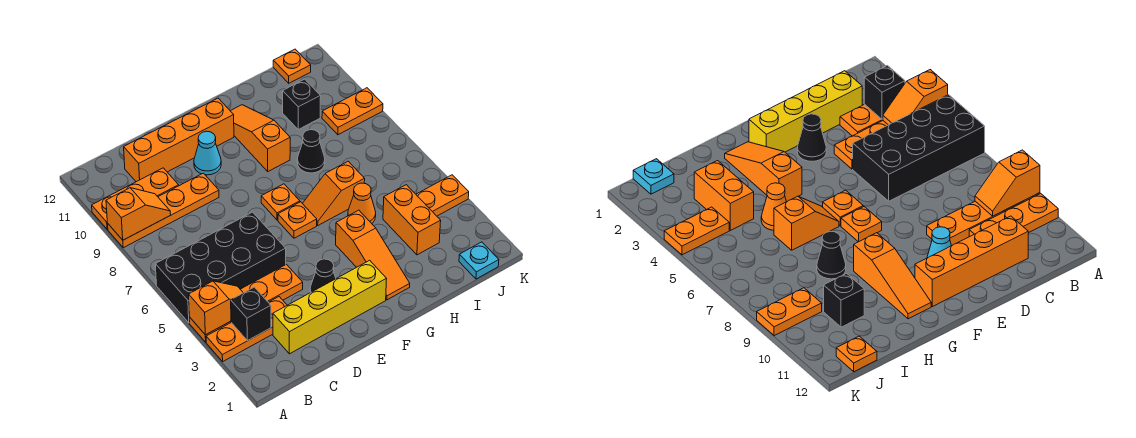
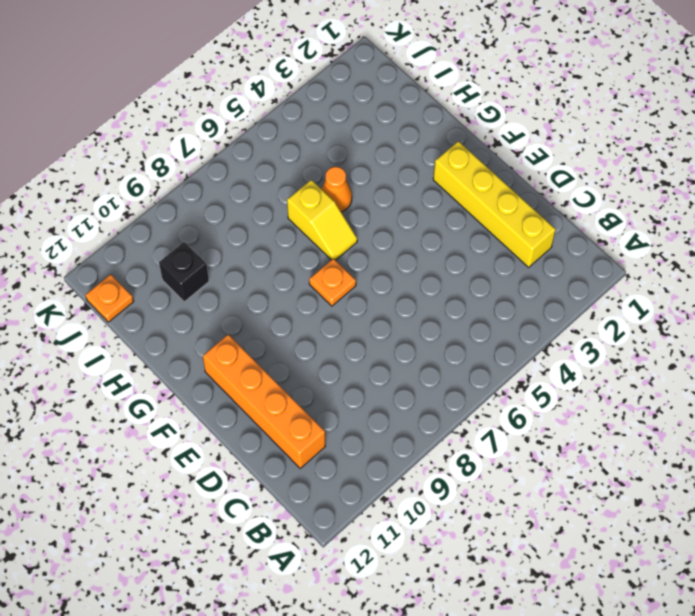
yellow slope G6:H6 level 1 top H -> orange slope G6:H6 level 1 top H
none -> orange plate A3:C3 level 1
none -> orange plate A4:D4 level 1
none -> black brick A5:D6 level 1

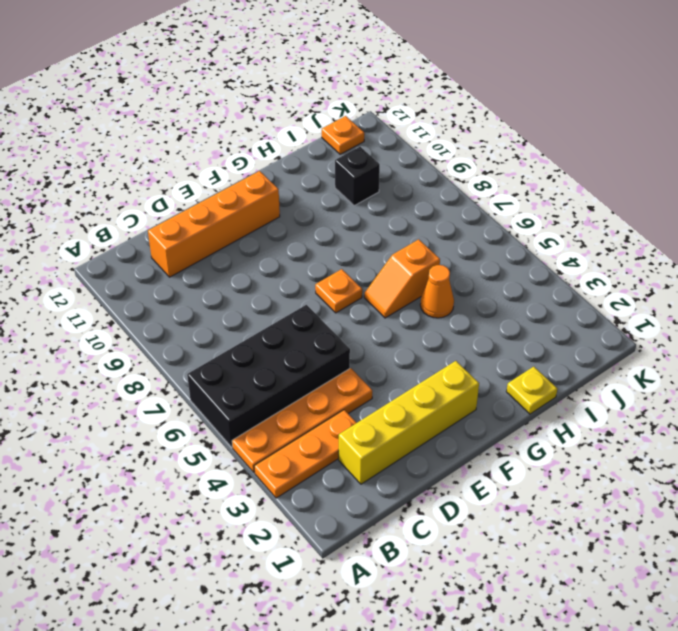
yellow plate H1 level 1 -> none
none -> orange plate A9:D9 level 1
none -> orange plate A10:C10 level 1
none -> black cone E3 level 1

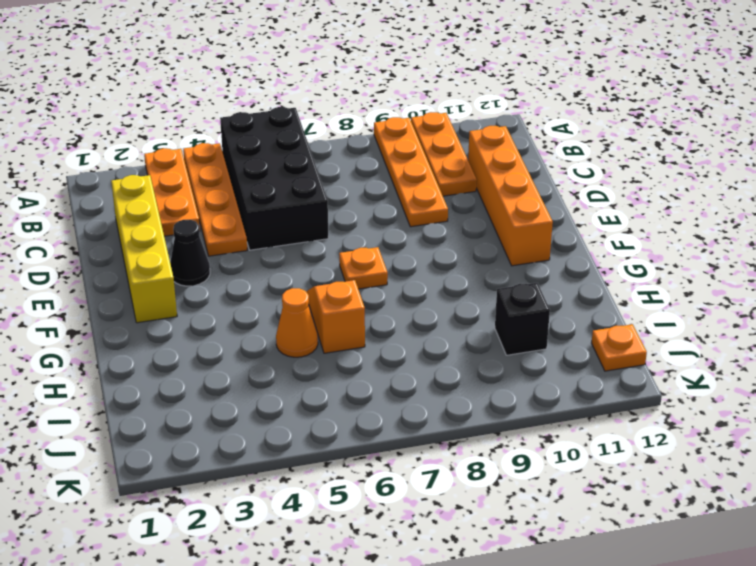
none -> cyan cone E10 level 1
none -> orange plate F6 level 1
none -> orange slope G2:G4 level 1 top 4

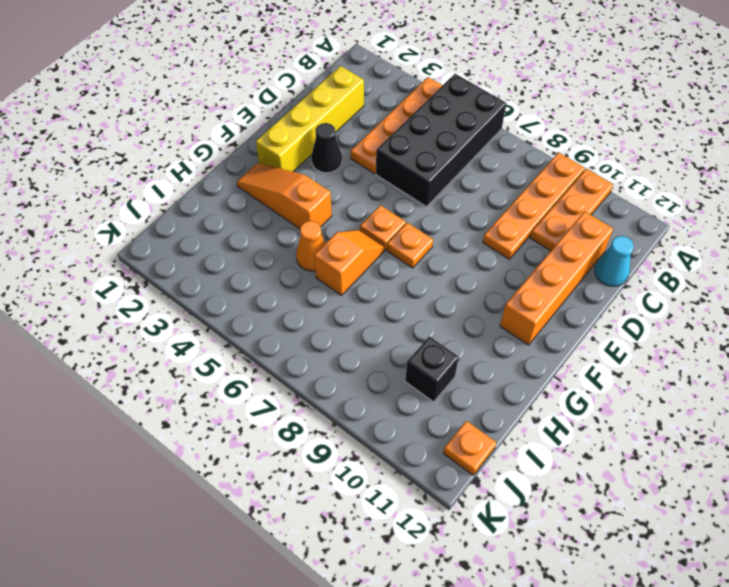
cyan cone C12 level 1 -> cyan cone E10 level 1
none -> orange plate A3:C3 level 1
none -> orange slope G9:G11 level 1 top 9
none -> black cone H8 level 1

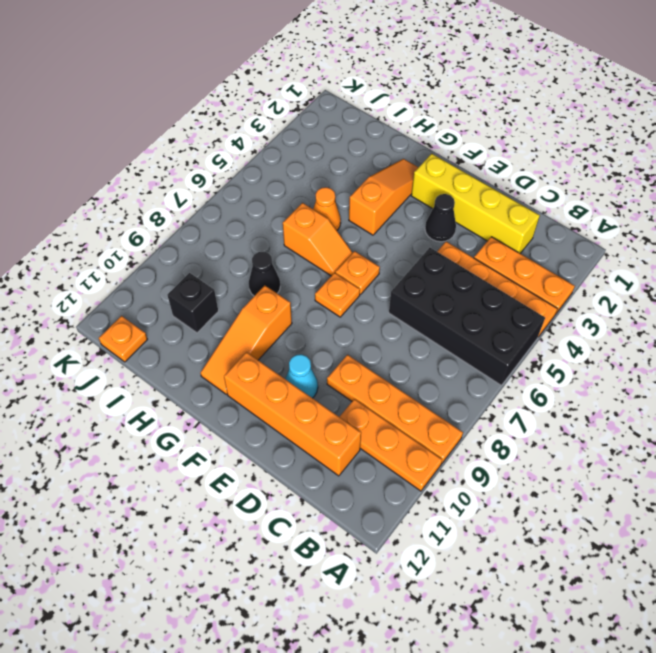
none -> orange brick I3:I4 level 1
none -> cyan plate J1 level 1
none -> orange plate J4:K4 level 1

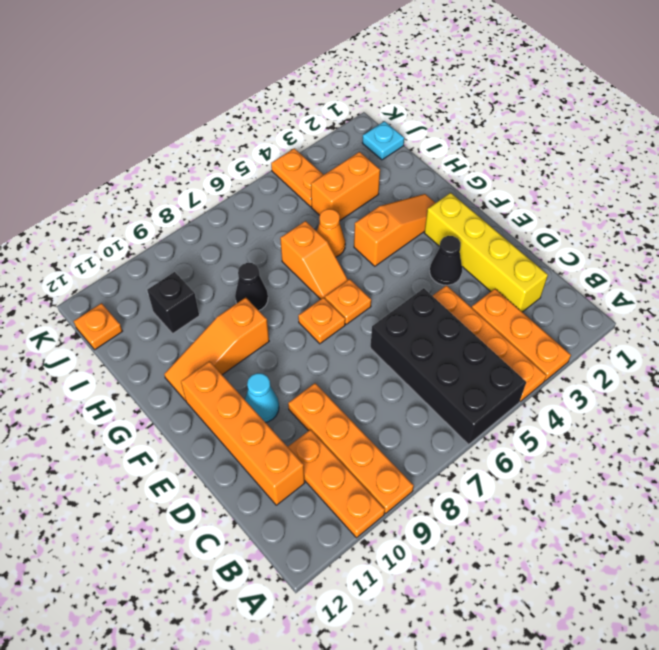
none -> orange plate J9:K9 level 1
none -> orange slope A4:B4 level 2 top A
none -> orange slope A9:B9 level 2 top A

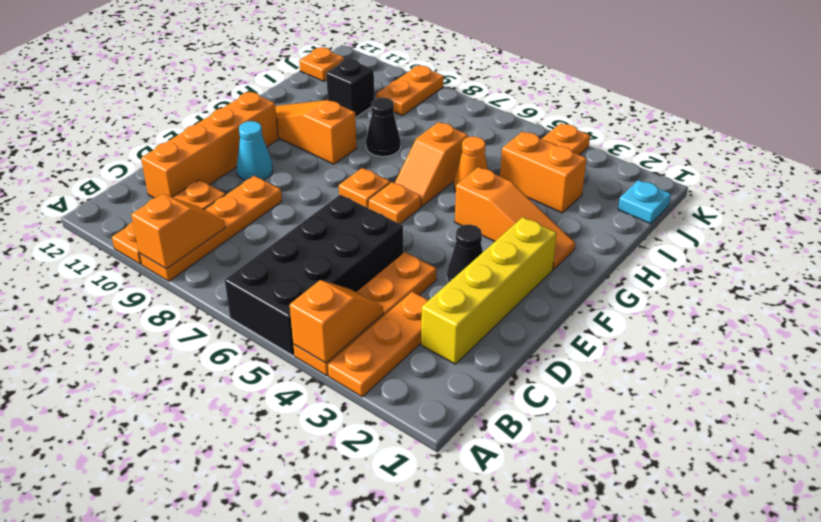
none -> black brick B3 level 2

